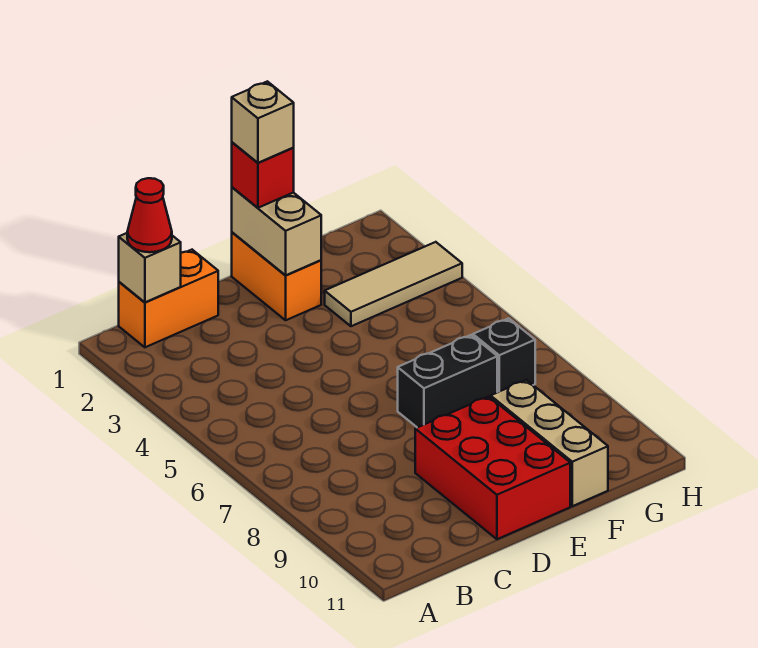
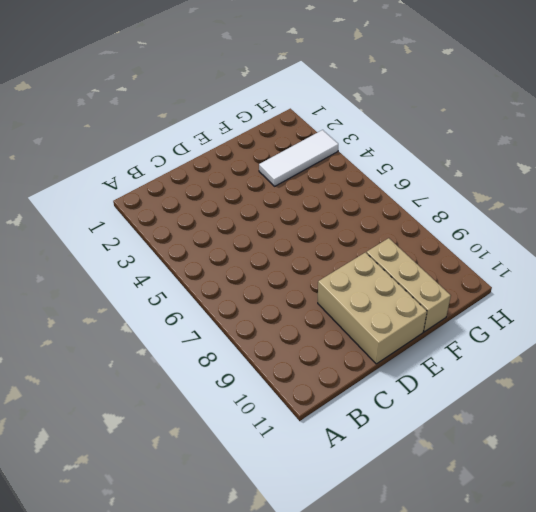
tan brick D9:E11 level 1 -> red brick D9:E11 level 1
white tile F3:H3 level 1 -> tan tile F3:H3 level 1
none -> orange brick B1:C1 level 1
none -> orange brick E1:E2 level 1
none -> black brick E7:F7 level 1

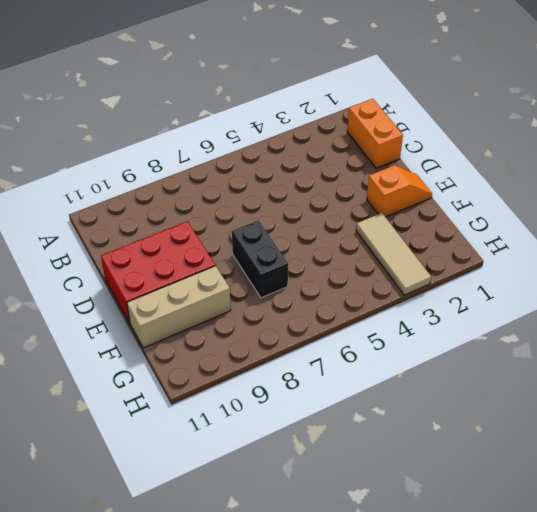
orange slope E1:E2 level 1 top 2 -> orange brick E1:E2 level 1
none -> black brick G7 level 1
none -> tan brick B1 level 2
none -> tan brick E1:E2 level 2

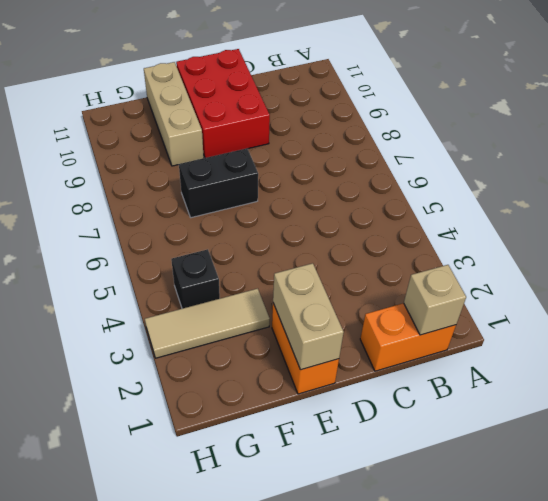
black brick G4 level 1 -> black brick G7 level 1
none -> red cone B1 level 3
none -> red brick E1 level 3
none -> tan brick E1 level 4

